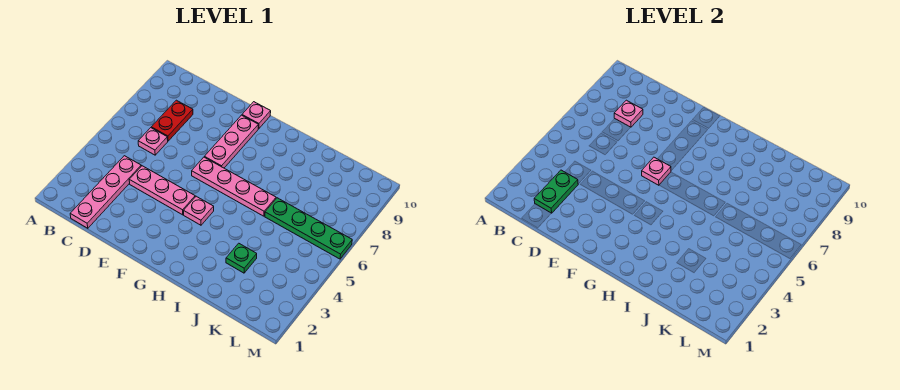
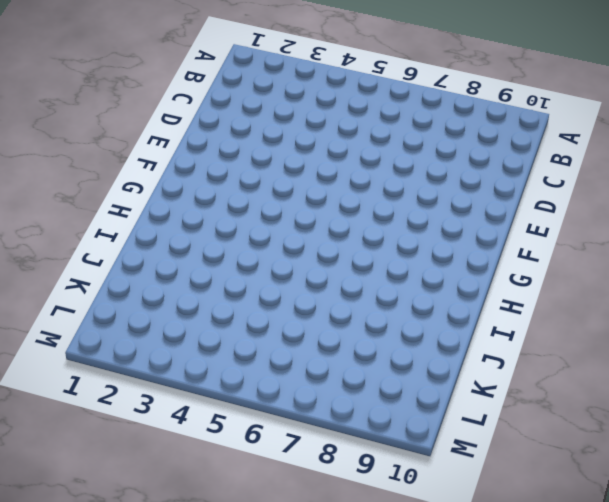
none -> pink plate C1:C4 level 1
none -> pink plate C6 level 1
none -> red plate C7:C8 level 1

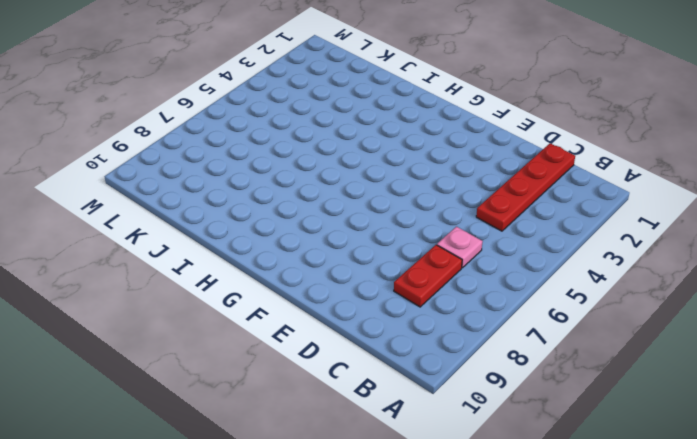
red plate C1:C4 level 1 -> pink plate C1:C4 level 1
none -> pink plate D4:F4 level 1
none -> pink plate F6:I6 level 1
none -> pink plate F7:F9 level 1

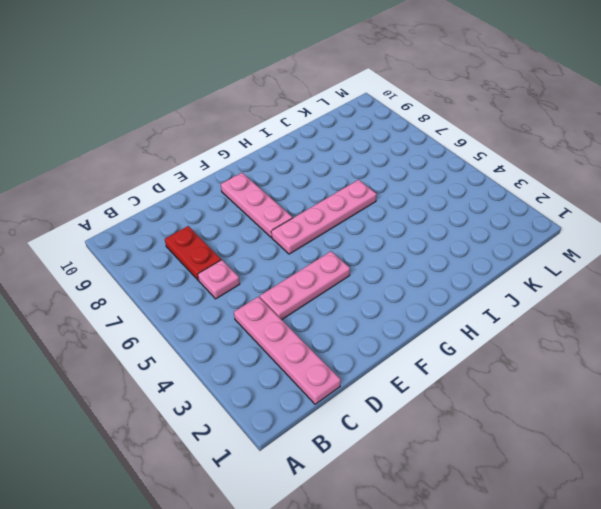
none -> pink plate F10 level 1
none -> pink plate G4 level 1
none -> green plate J3 level 1

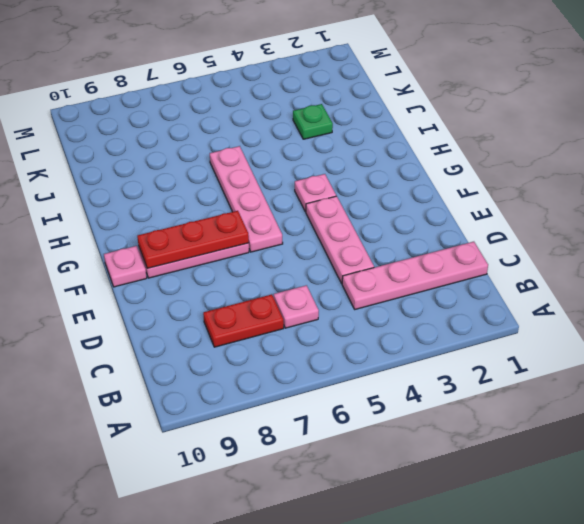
red plate F7:F9 level 2 -> none
none -> green plate J6:M6 level 1
none -> green plate C2:C3 level 2
none -> pink plate C8 level 2

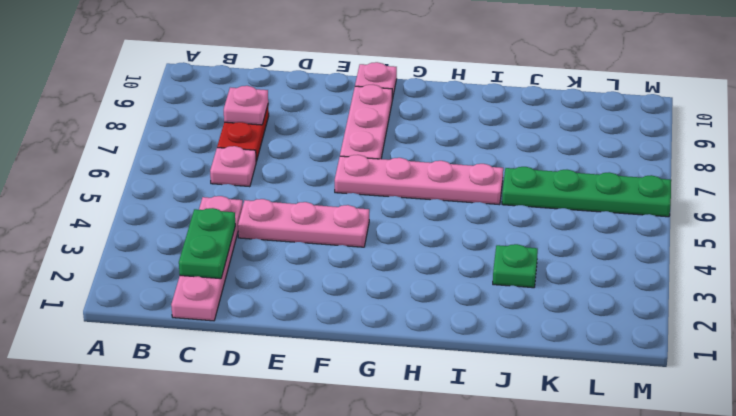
none -> pink plate G4 level 1
none -> pink plate F6 level 2

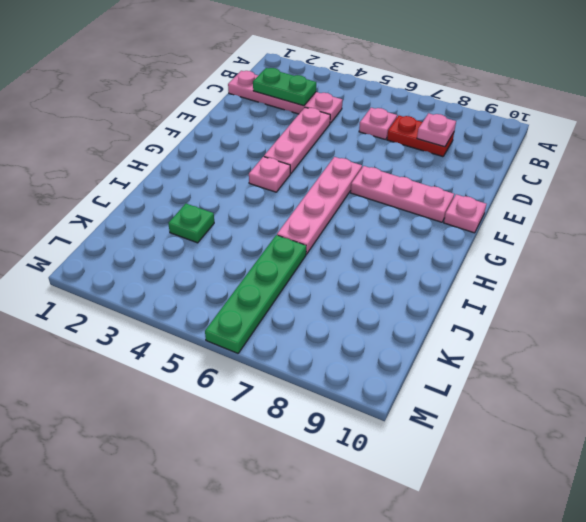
none -> pink plate F6 level 2

